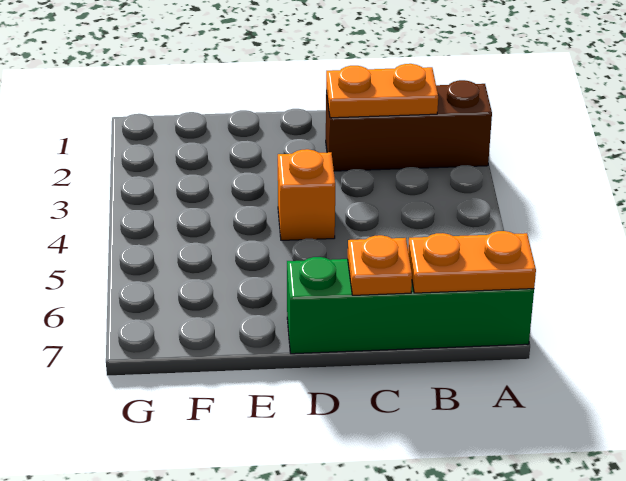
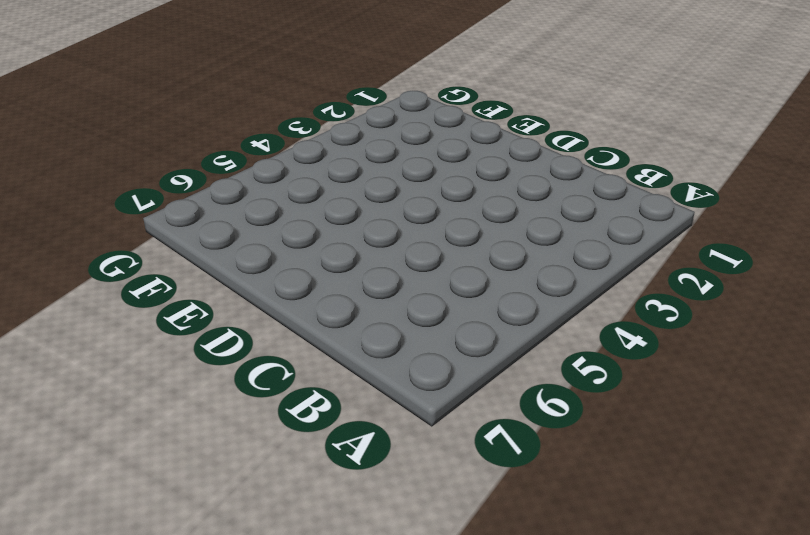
none -> brown brick A2:C2 level 1
none -> green brick A7:D7 level 1

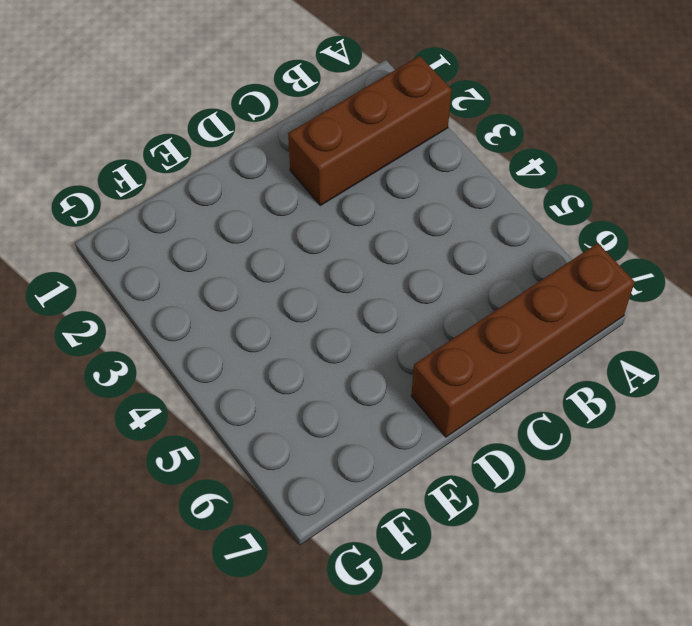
brown brick A7:D7 level 1 -> green brick A7:D7 level 1
none -> orange brick D4 level 1
none -> orange plate A7:B7 level 2

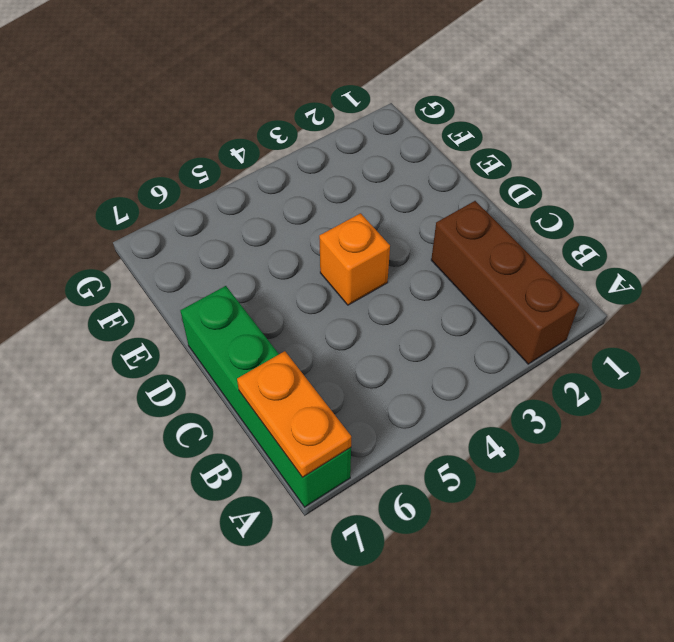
none -> orange plate B2:C2 level 2
none -> orange plate C7 level 2

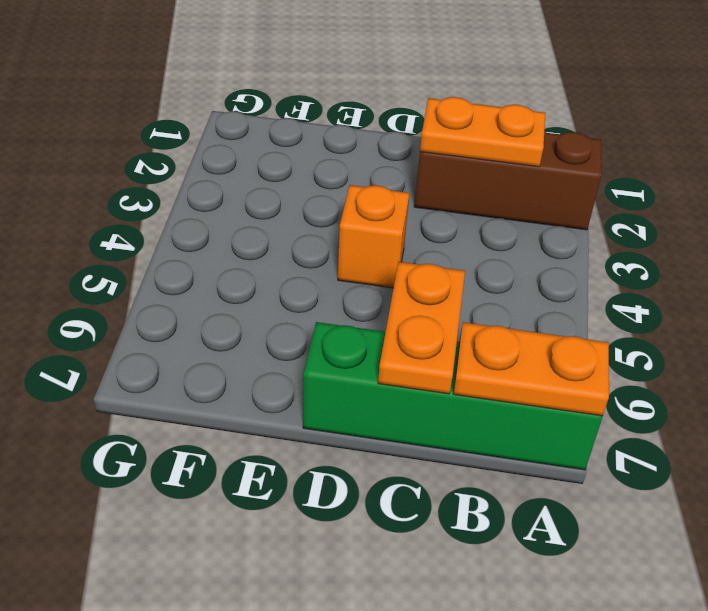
orange plate C6:C7 level 2 -> orange plate C7 level 2

